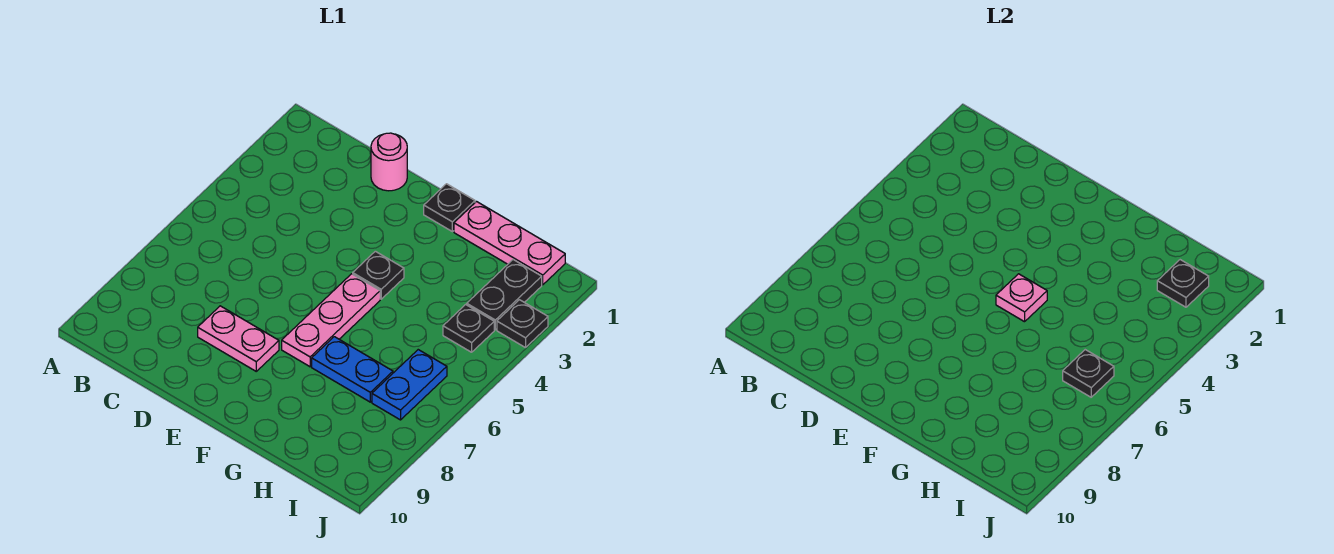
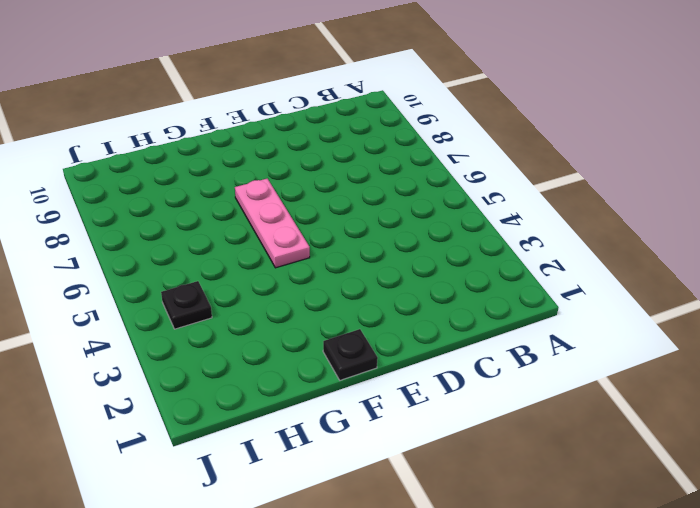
none -> pink round brick D1 level 1
none -> pink plate D8:E8 level 1
none -> black plate F4 level 1

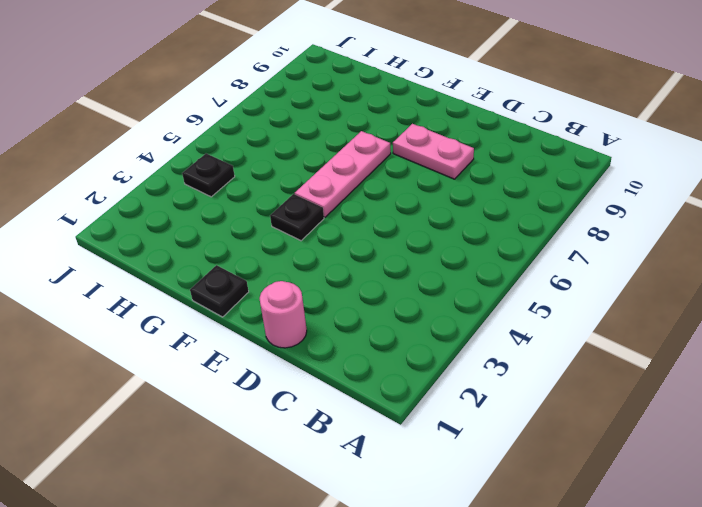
none -> pink plate G1:I1 level 1
none -> blue plate G7:H7 level 1
none -> black plate I2:I3 level 1

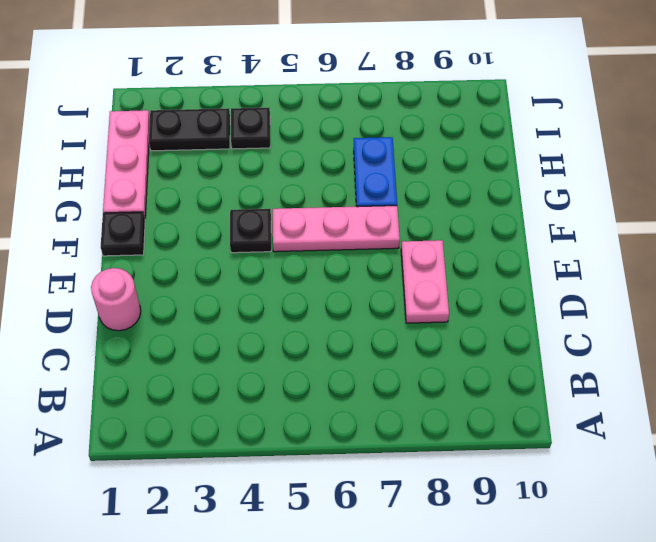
none -> blue plate I6:I7 level 1
none -> black plate J3 level 1
none -> pink plate F5 level 2

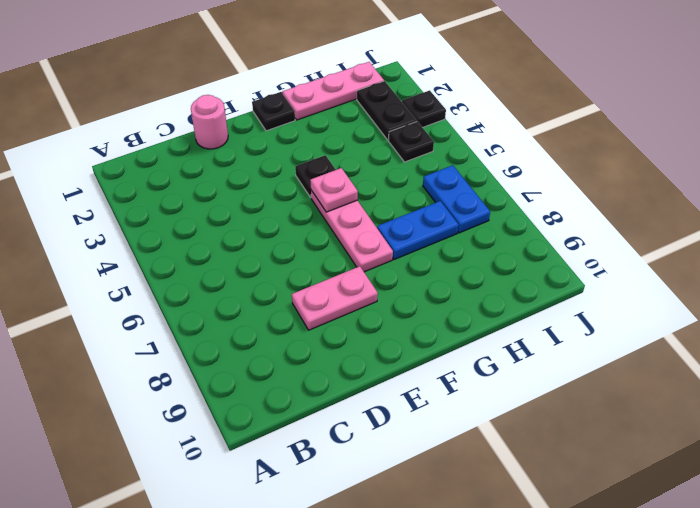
none -> black plate I2 level 2
none -> black plate I6 level 2

